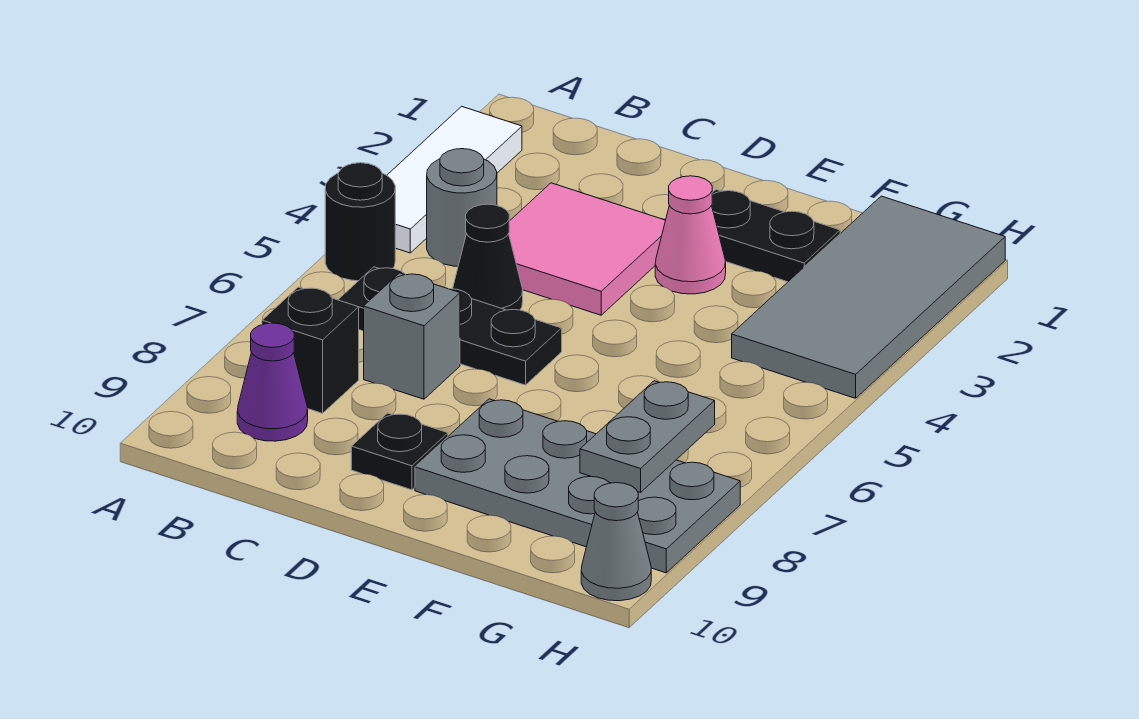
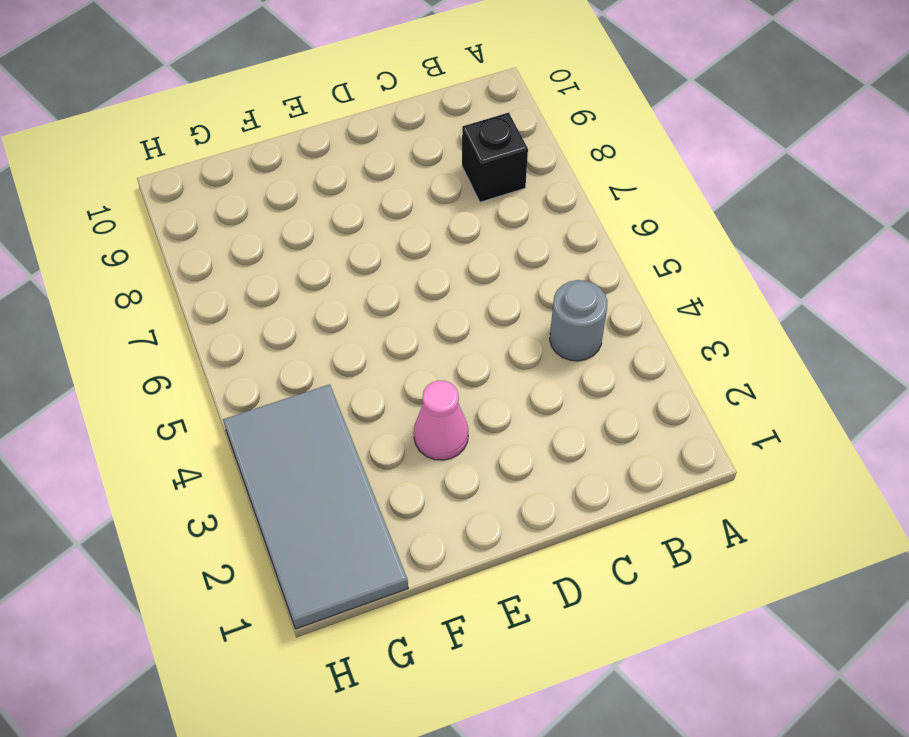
none -> white tile A2:A4 level 1
none -> black round brick A5 level 1
none -> black plate B6:D6 level 1

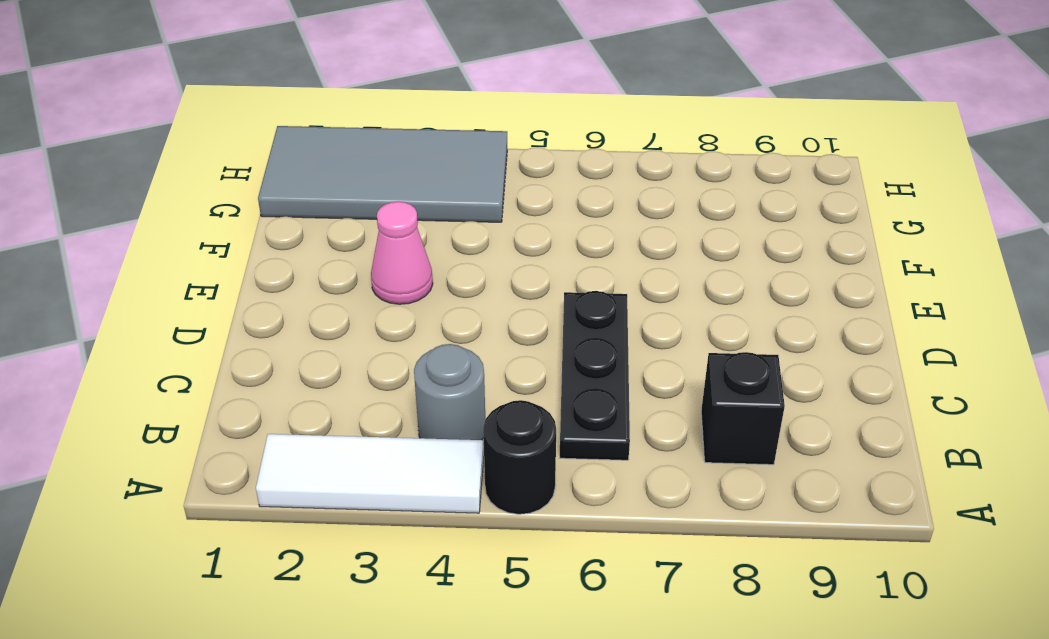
none -> purple cone B9 level 1
none -> pink tile C3:D4 level 1
none -> black cone C5 level 1

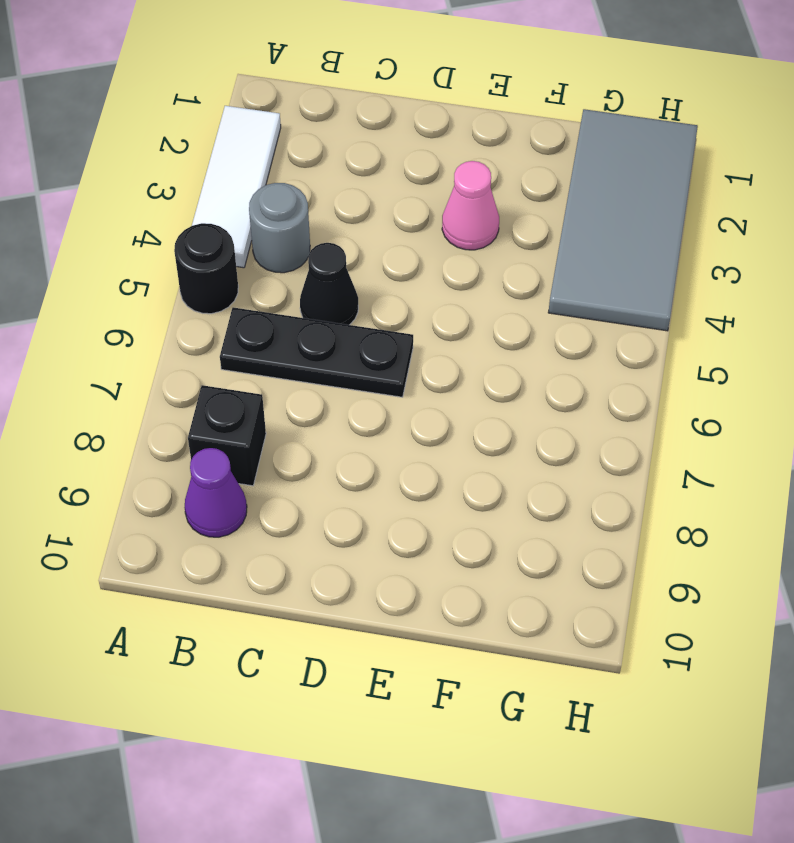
none -> pink tile C3:D4 level 1
none -> grey brick C7 level 1
none -> black plate D9 level 1

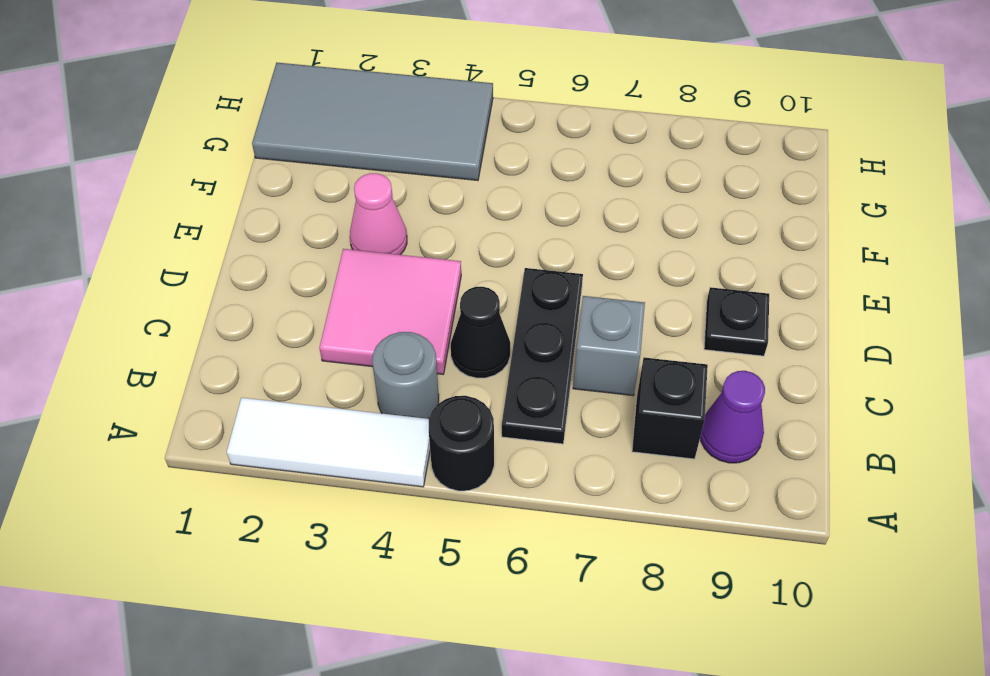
none -> black plate E2:F2 level 1
none -> grey plate E8:H9 level 1
none -> grey cone H10 level 1

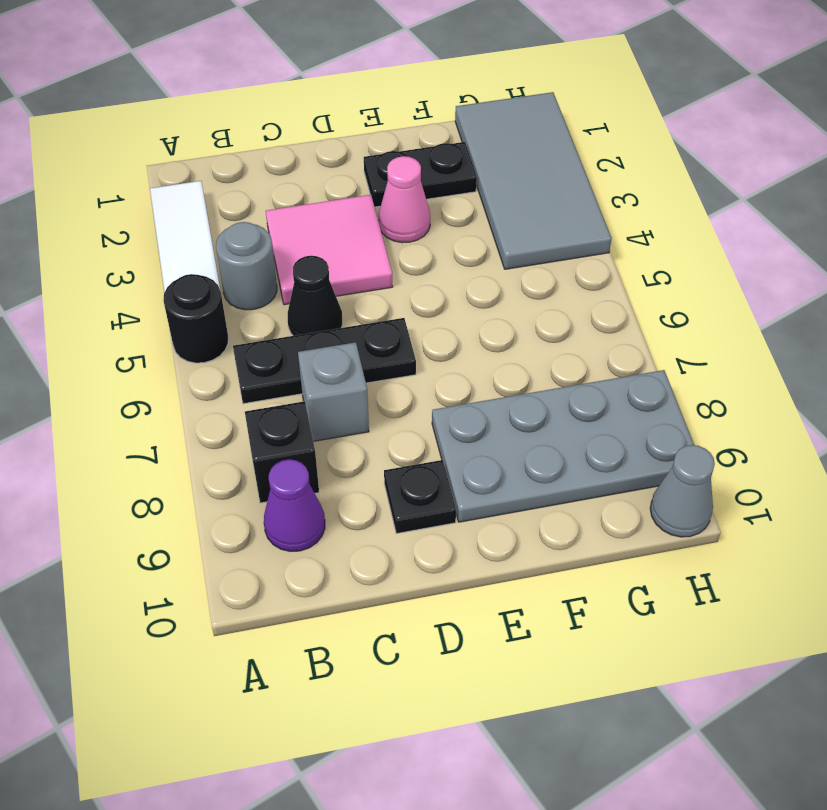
none -> grey plate G7:G8 level 2

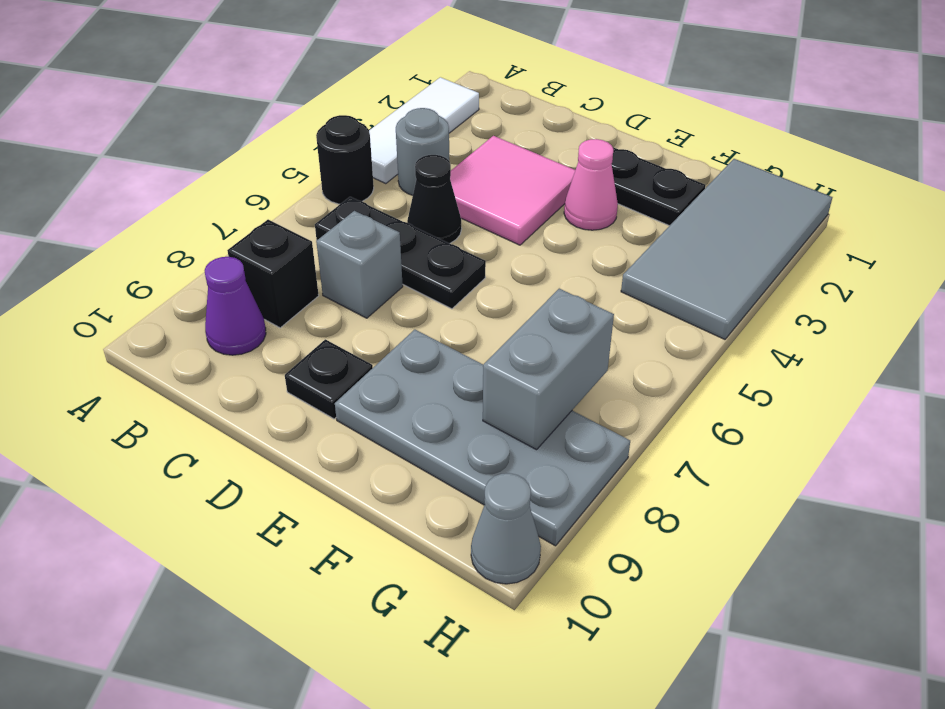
grey brick G7:G8 level 2 -> grey plate G7:G8 level 2

